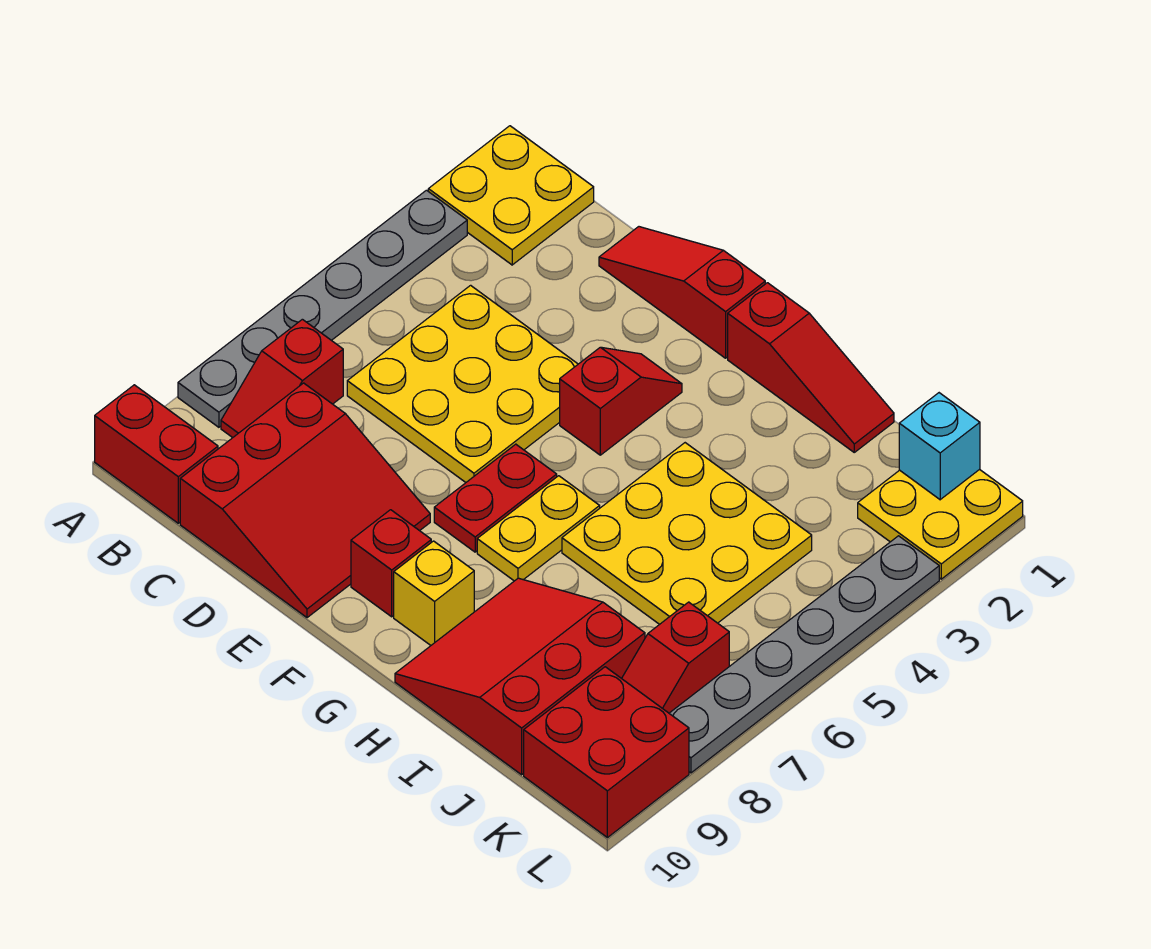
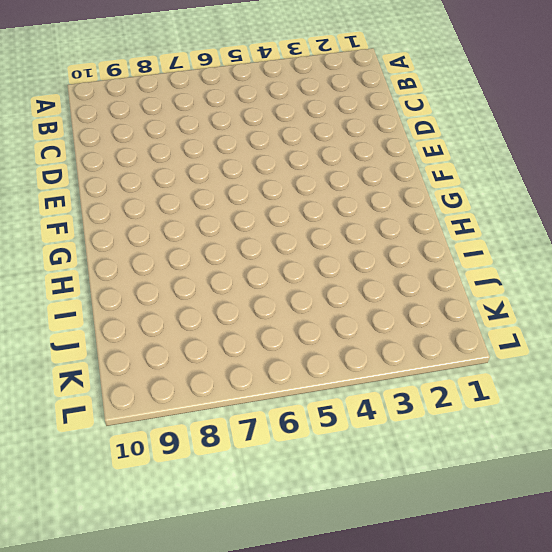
none -> yellow plate A1:B2 level 1
none -> grey plate A3:A8 level 1
none -> red brick A10:B10 level 1

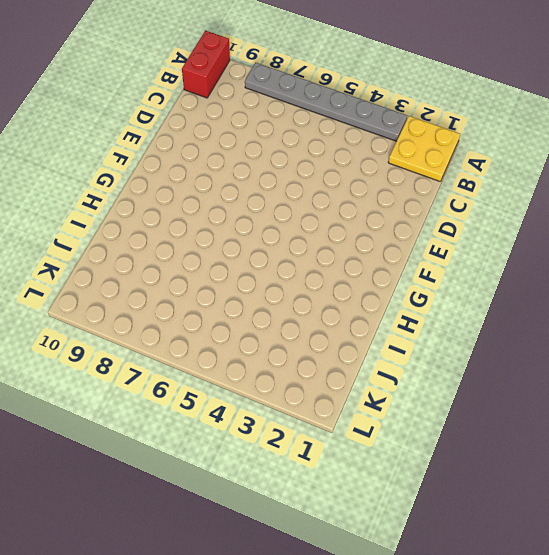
none -> red slope B7:B8 level 1 top 7
none -> yellow plate C4:E6 level 1
none -> red slope C8:E10 level 1 top C

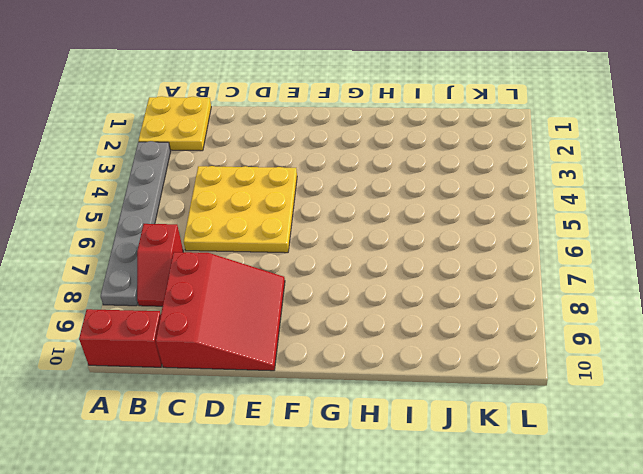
none -> red slope D1:F1 level 1 top F
none -> red slope F3:F4 level 1 top 4
none -> red plate F6:F7 level 1

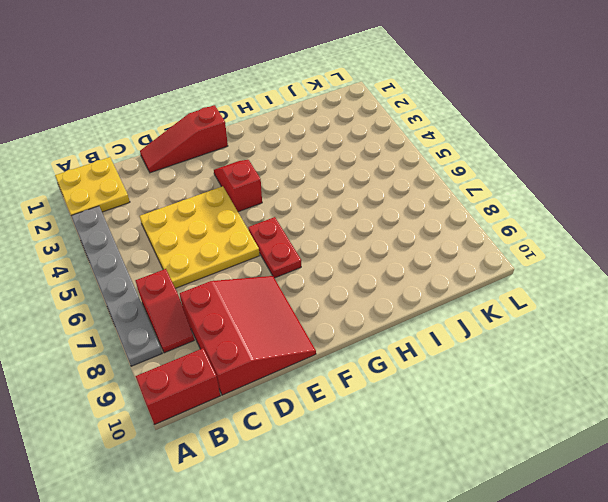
none -> red brick F9 level 1
none -> red slope G1:I1 level 1 top G
none -> yellow plate G6:G7 level 1

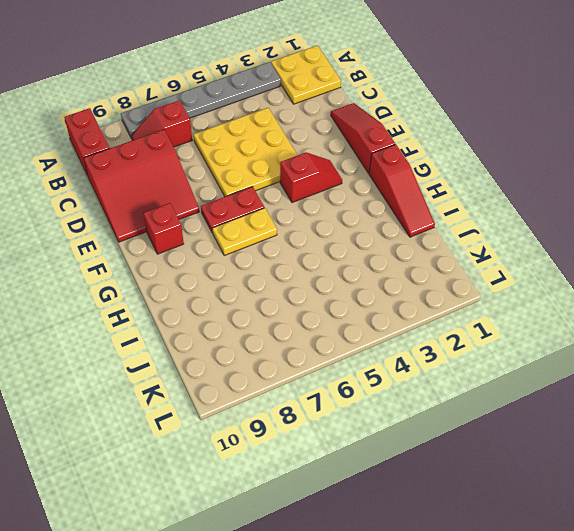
none -> yellow brick G9 level 1
none -> yellow plate H4:J6 level 1
none -> red slope H8:J10 level 1 top J

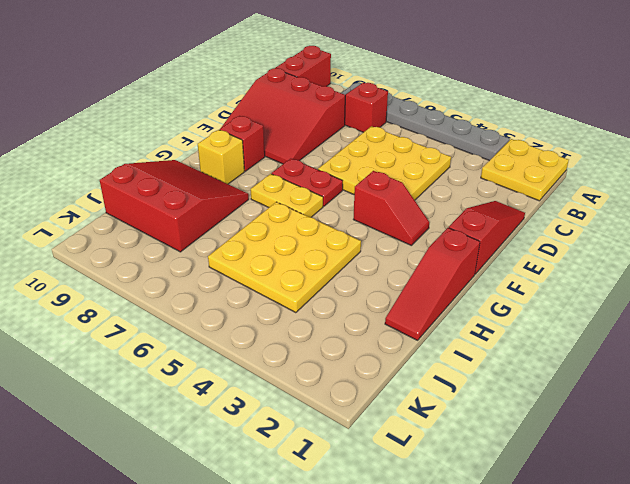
none -> yellow plate K1:L2 level 1
none -> red slope K7:K8 level 1 top 7
none -> red brick K9:L10 level 1

